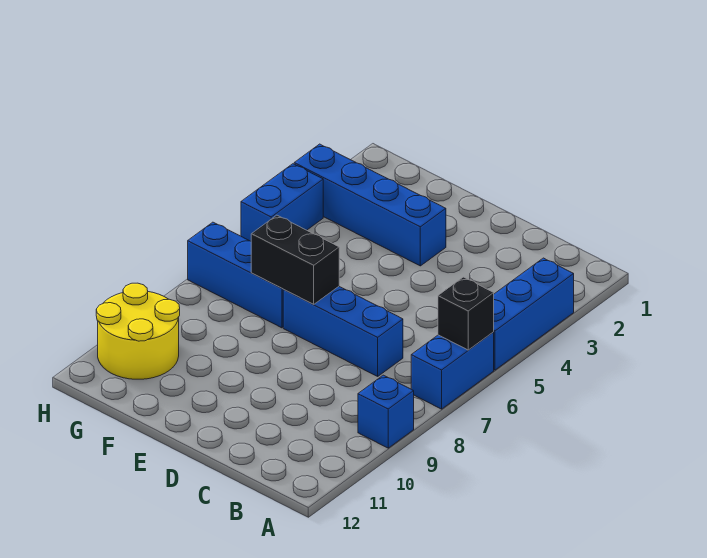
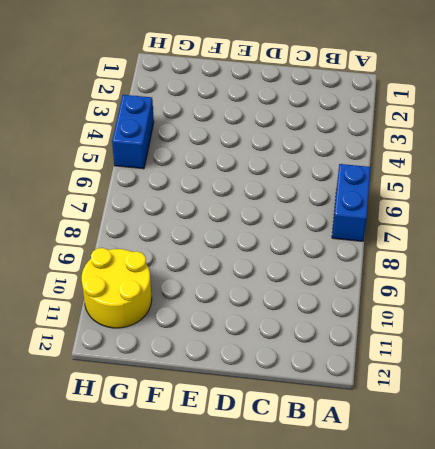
none -> blue brick A3:A5 level 1
none -> blue brick A9 level 1

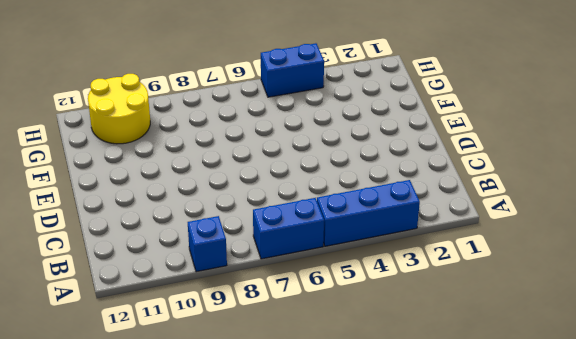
none -> blue brick C7:E7 level 1
none -> blue brick E3:H3 level 1

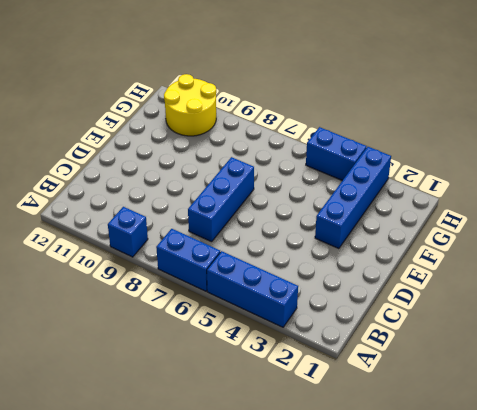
none -> blue brick F7:H7 level 1
none -> black brick A6 level 2

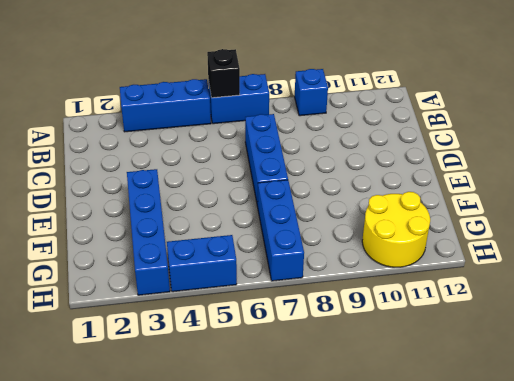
none -> black brick E7:F7 level 2

